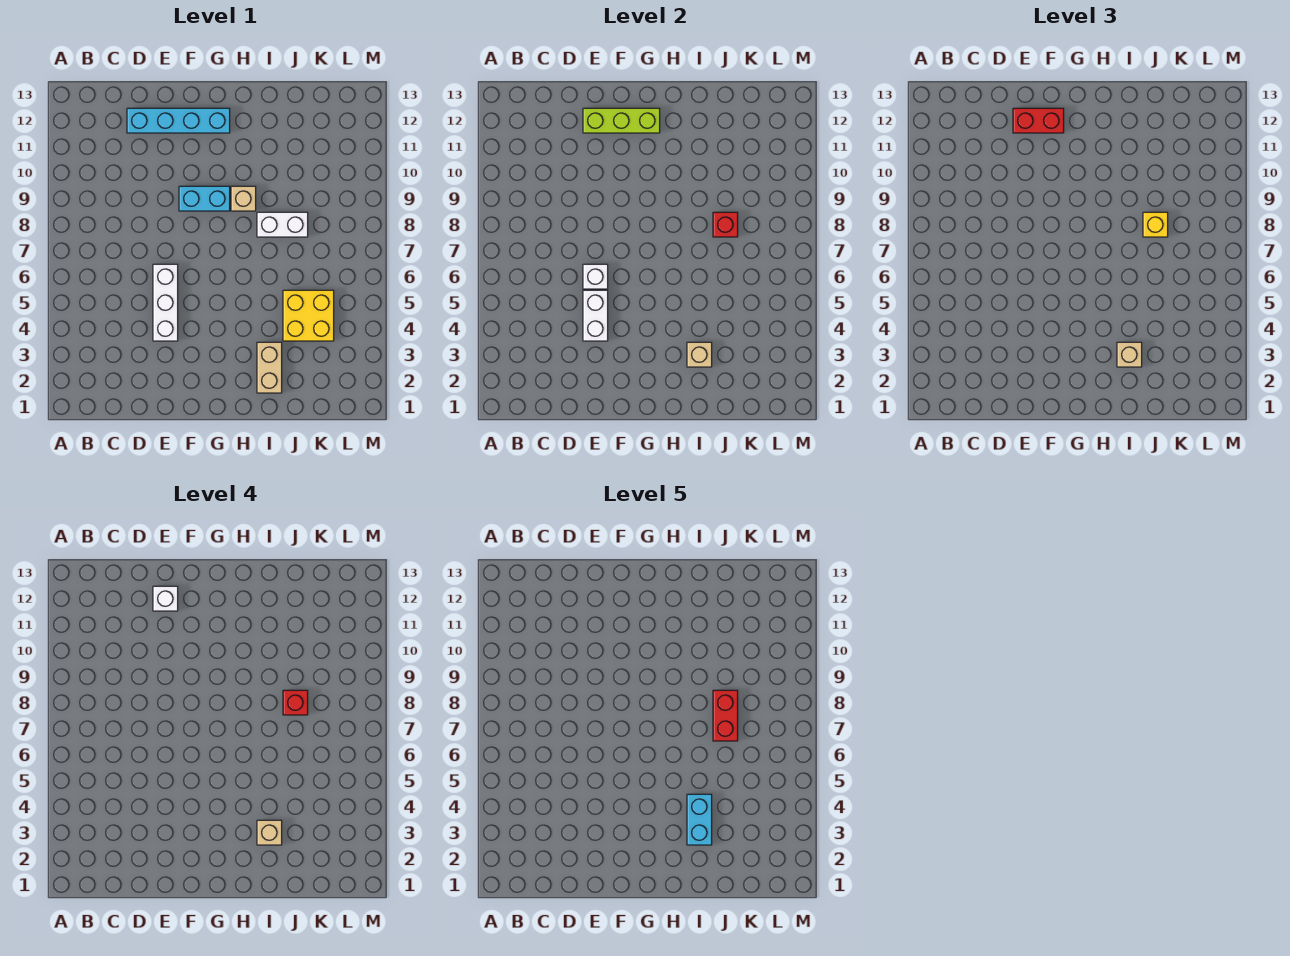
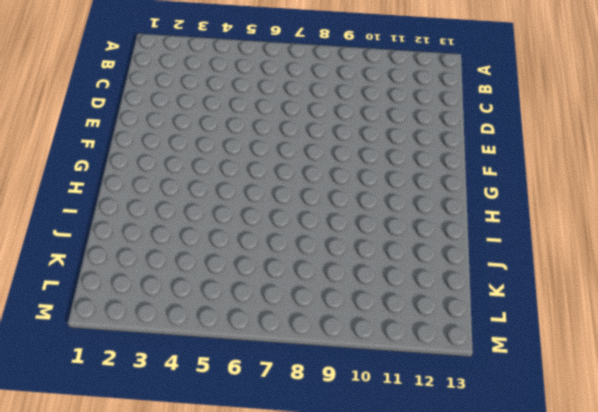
none -> cyan brick D12:G12 level 1
none -> white brick E4:E6 level 1
none -> cyan brick F9:G9 level 1

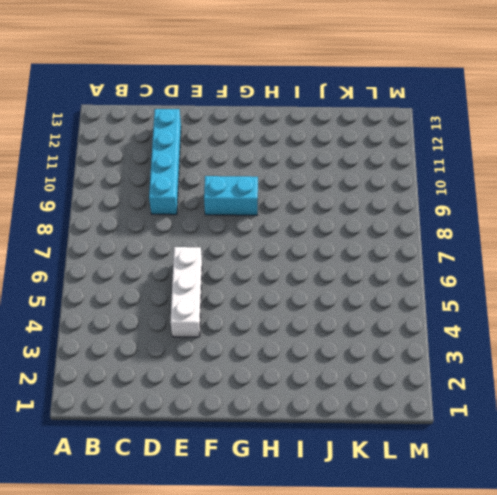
cyan brick D9:D12 level 1 -> cyan brick D12:G12 level 1
none -> tan brick H9 level 1
none -> tan brick I2:I3 level 1
none -> white brick I8:J8 level 1

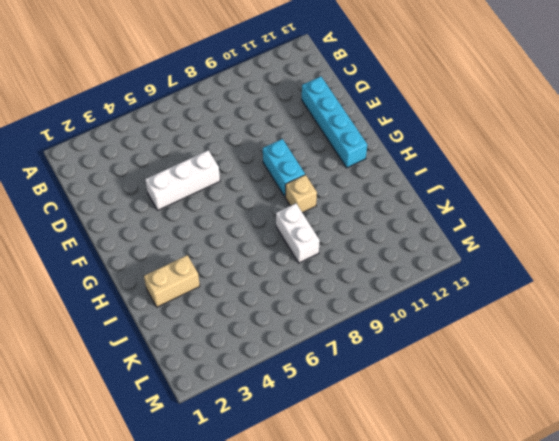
none -> yellow brick J4:K5 level 1
none -> white brick E4:E5 level 2
none -> white brick E6 level 2

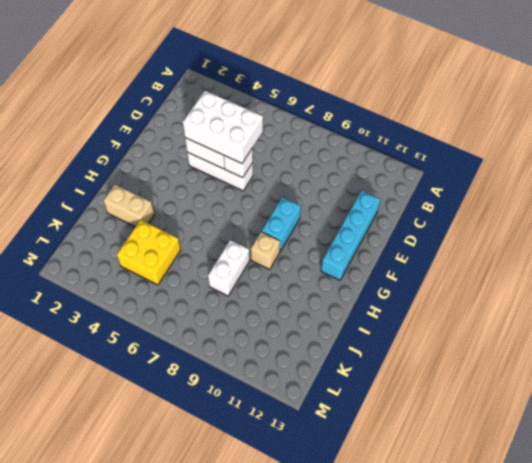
white brick D4:E6 level 3 -> none
none -> lime brick E12:G12 level 2
none -> tan brick I3 level 2
none -> red brick J8 level 2

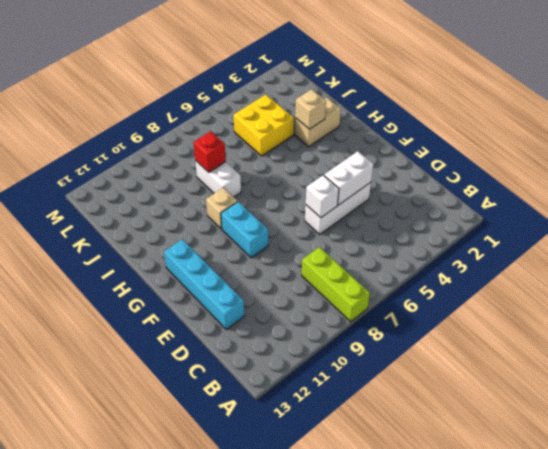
lime brick A8:C8 level 1 -> lime brick E12:G12 level 2
none -> red brick E12:F12 level 3
none -> tan brick I3 level 3
none -> yellow brick J8 level 3

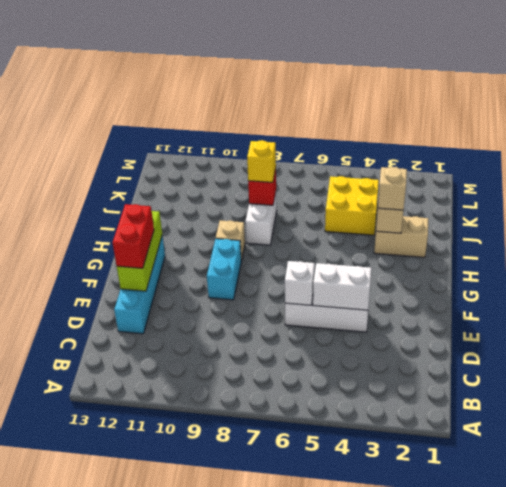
none -> white brick E12 level 4
none -> tan brick I3 level 4
none -> red brick J8 level 4

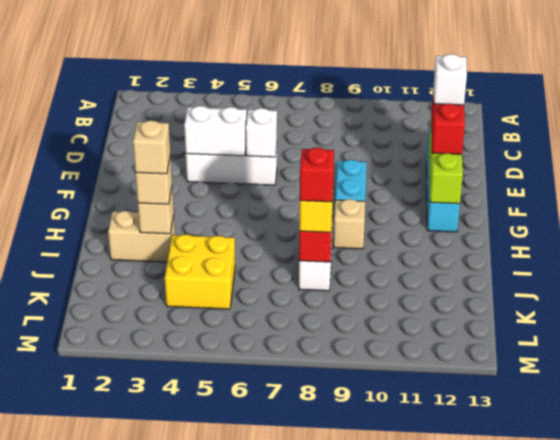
none -> cyan brick I3:I4 level 5
none -> red brick J7:J8 level 5

